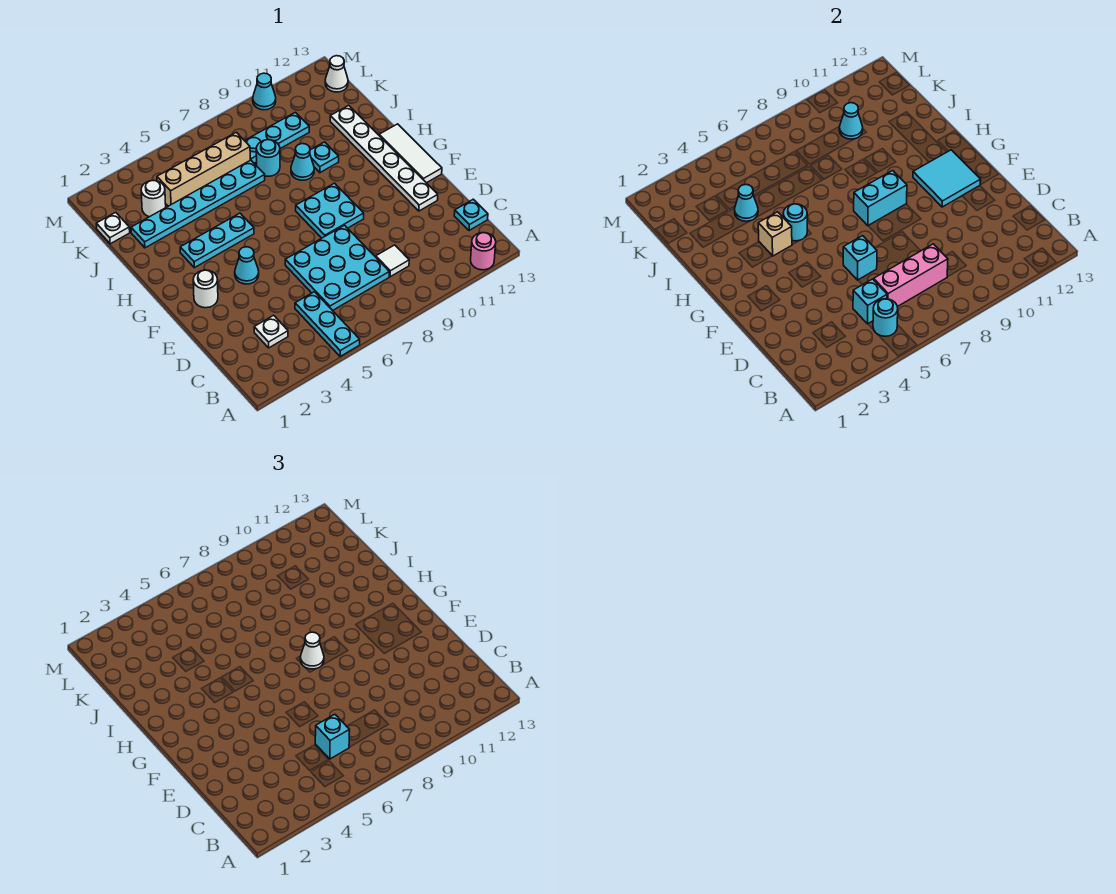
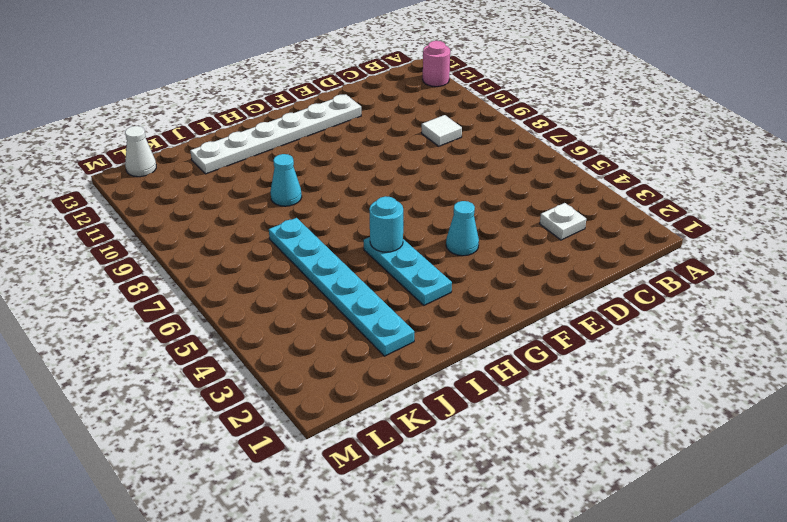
none -> cyan plate A5:C5 level 1
none -> cyan plate C6:E8 level 1
none -> cyan plate C13 level 1
none -> white round brick F2 level 1

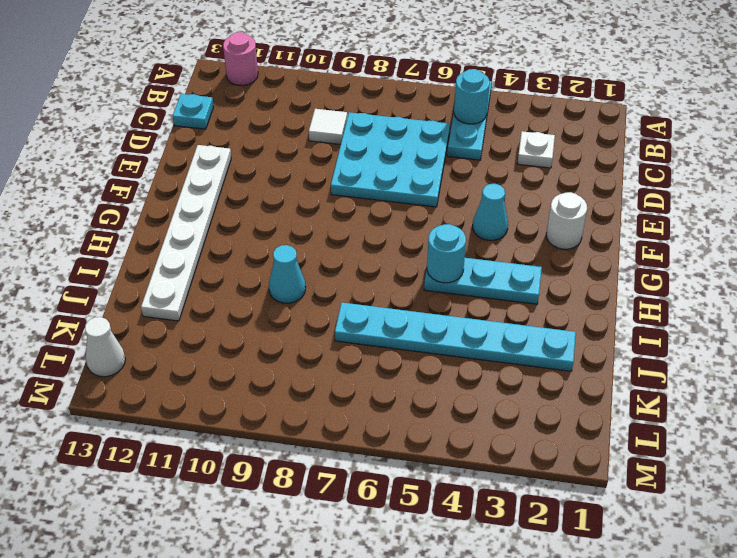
none -> cyan plate F8:G9 level 1
none -> white tile F13:H13 level 1
none -> cyan plate I10 level 1
none -> cyan round brick J8 level 1

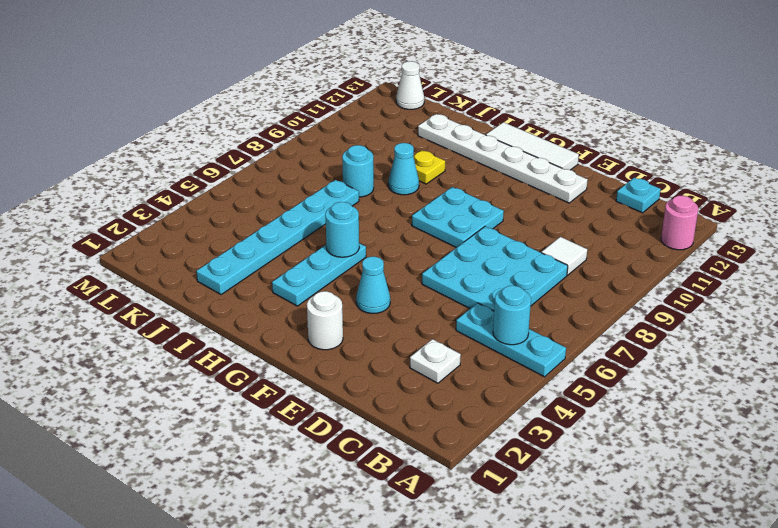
yellow plate I10 level 1 -> cyan plate I10 level 1
none -> white plate K1 level 1
none -> white round brick K3 level 1
none -> tan brick K4:K7 level 1
none -> cyan plate K8:K10 level 1

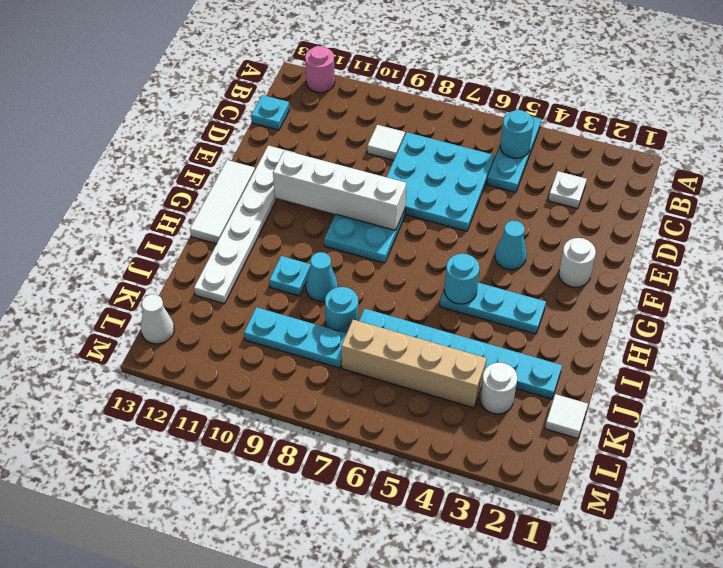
white brick F8:F11 level 2 -> cyan tile F11:G12 level 2
white tile K1 level 1 -> white plate K1 level 1
none -> cyan cone M10 level 1
none -> cyan brick C5 level 2
none -> pink brick C6:C8 level 2
none -> cyan brick E6 level 2

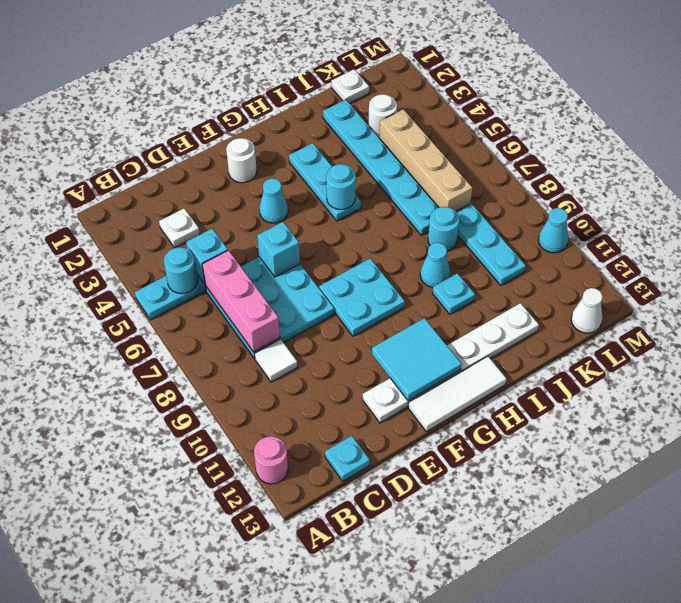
none -> cyan brick G8:G9 level 2
none -> tan brick H4 level 2
none -> cyan cone J4 level 2
none -> cyan cone K10 level 2

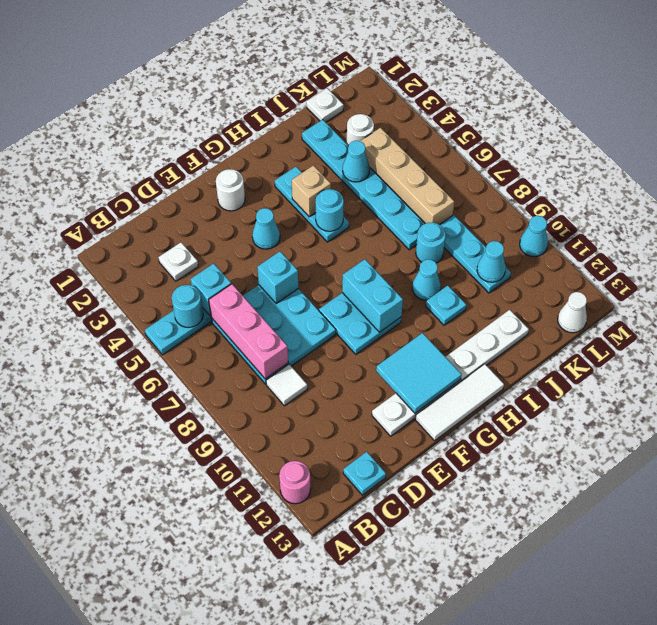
none -> cyan brick C6 level 3
none -> white cone G8 level 3

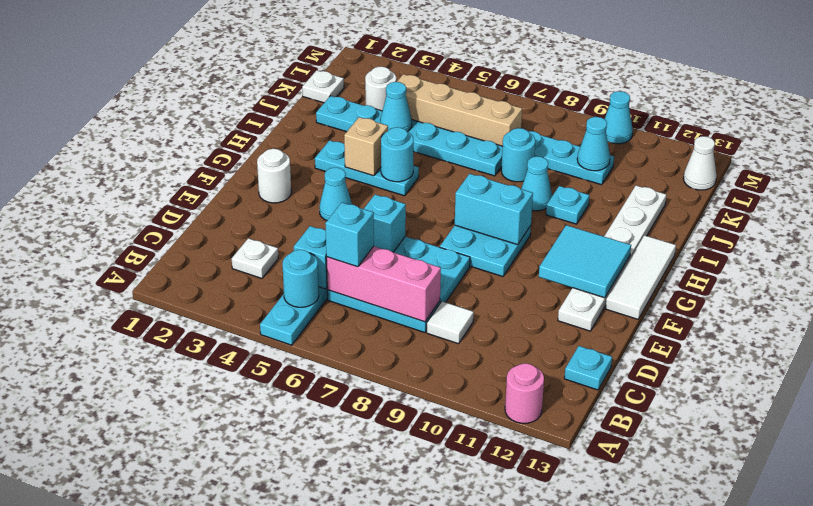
none -> white cone G8 level 3

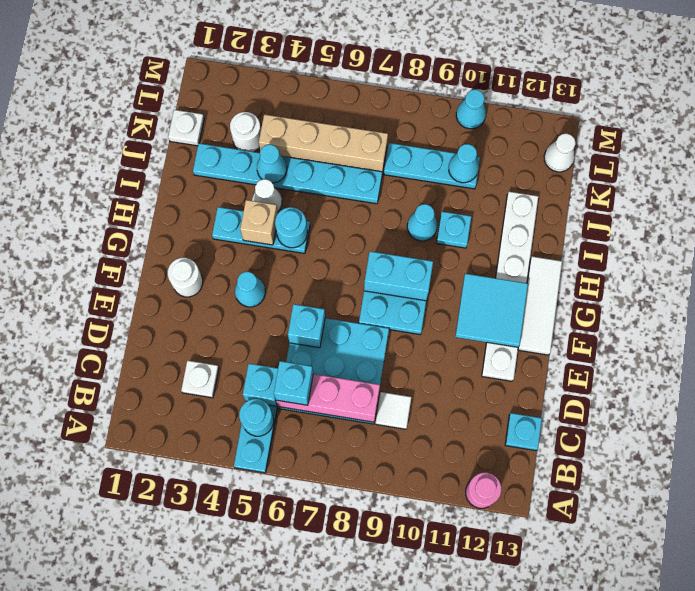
white cone I4 level 1 -> white cone G8 level 3
none -> cyan round brick J8 level 1

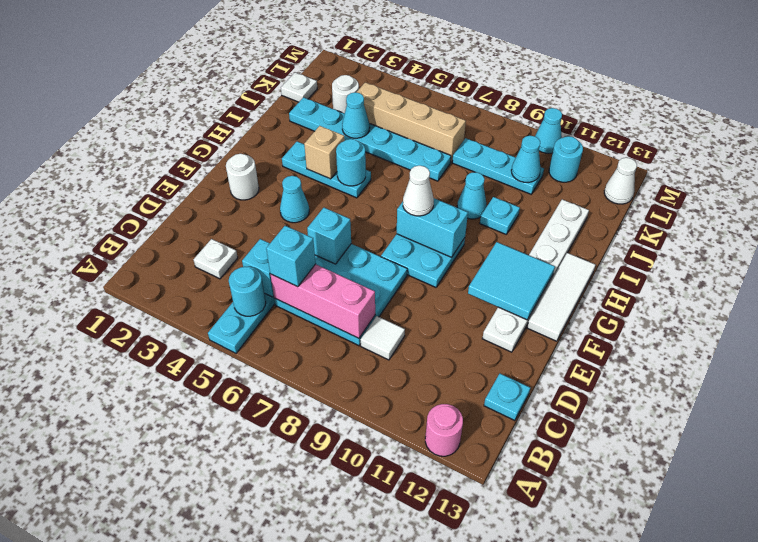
cyan round brick L11 level 1 -> cyan round brick J8 level 1

